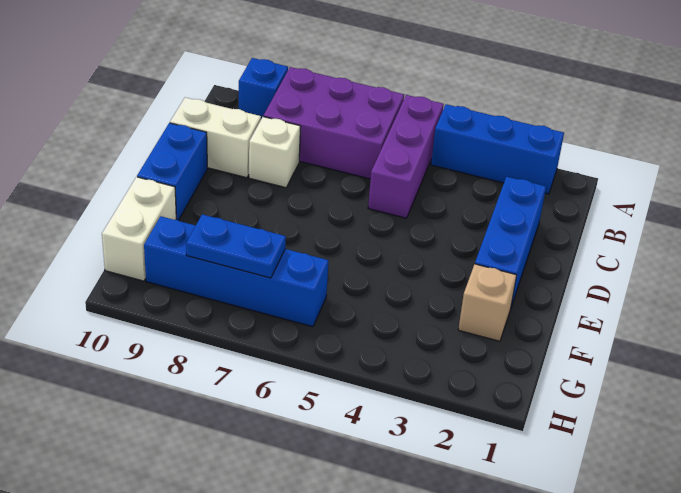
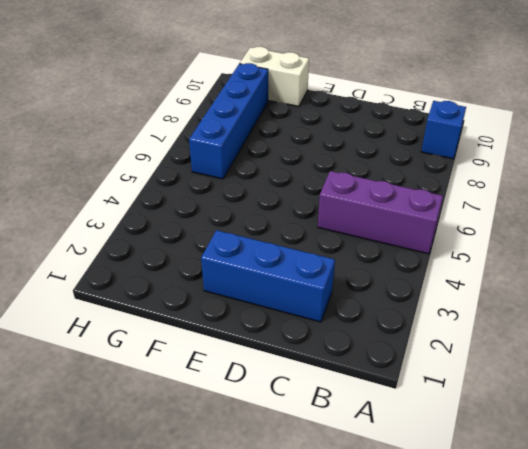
none -> blue brick A2:A4 level 1
none -> purple brick A6:B8 level 1
none -> white brick C8 level 1

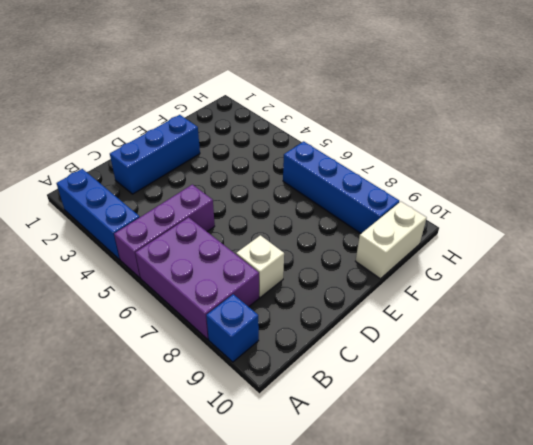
none -> white brick C9:C10 level 1
none -> blue brick D10:E10 level 1
none -> tan brick F2 level 1

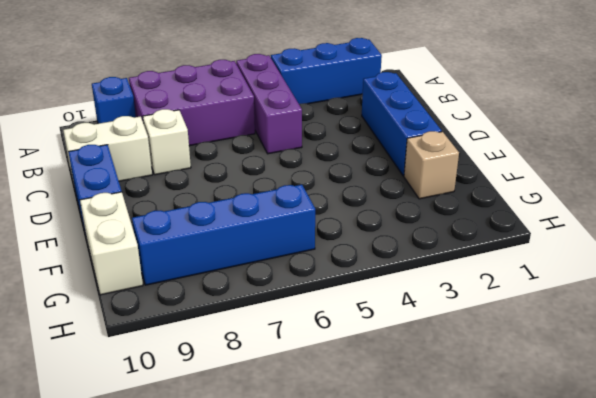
none -> blue plate G7:G8 level 2

